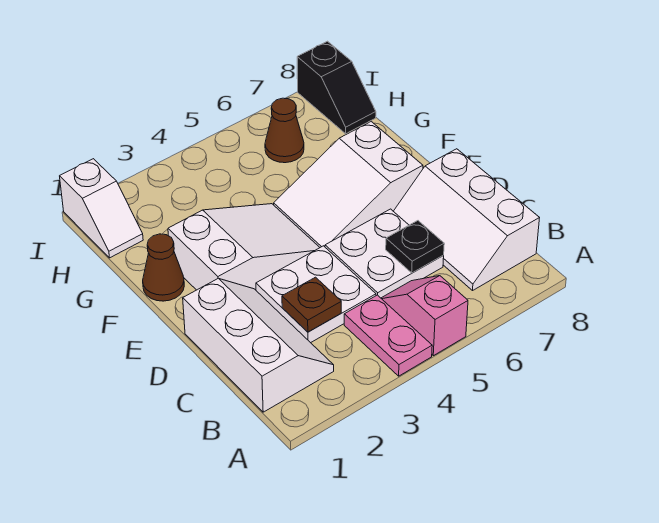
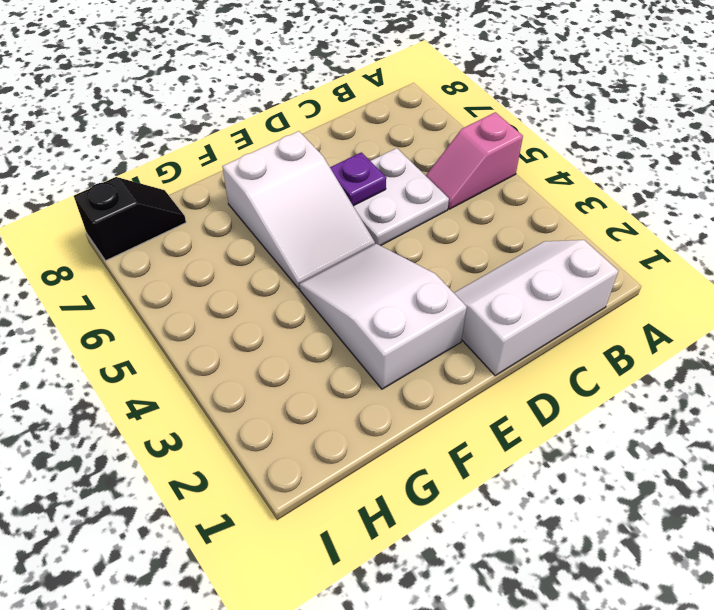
purple plate D6 level 2 -> none
none -> pink plate A4:B4 level 1
none -> white slope B7:D8 level 1 top 8
none -> white plate C3:D4 level 1

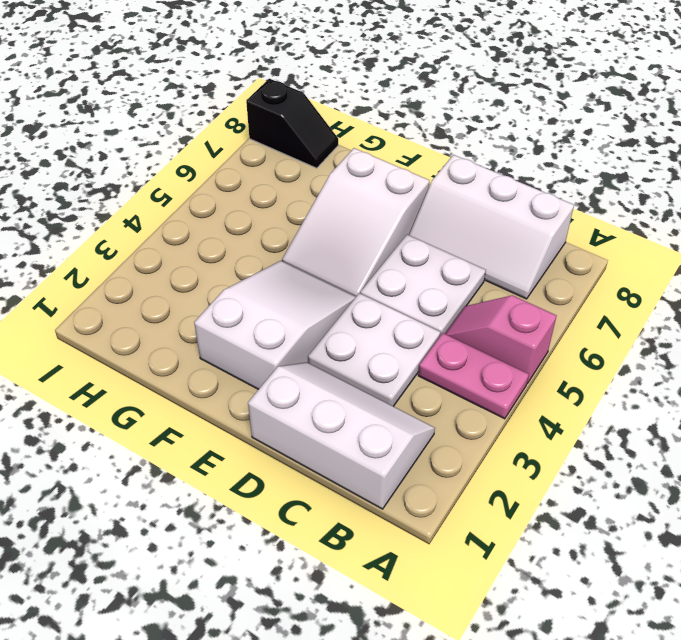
none -> brown cone F1 level 1
none -> white slope H1:I1 level 1 top I
none -> brown cone H6 level 1

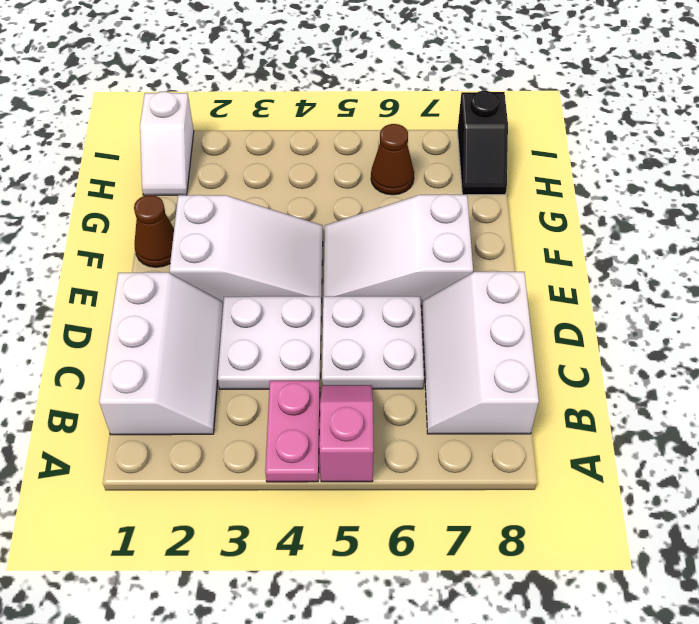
none -> brown plate C3 level 2
none -> black plate C6 level 2

